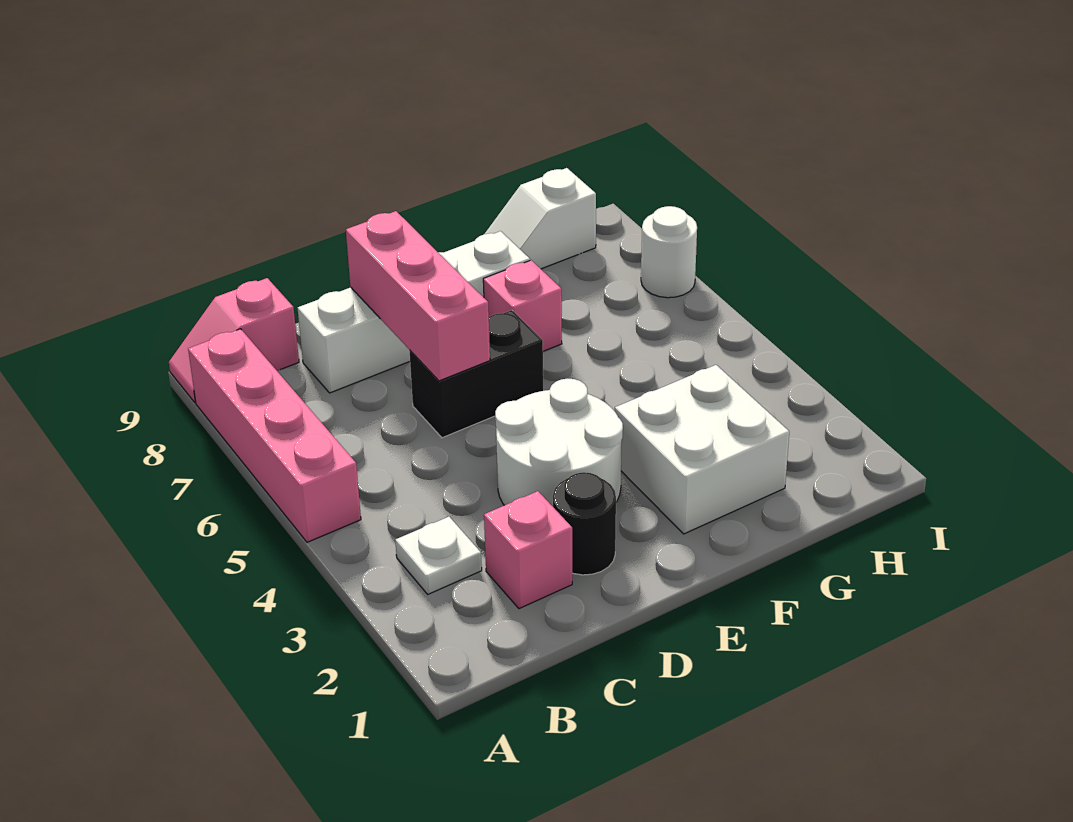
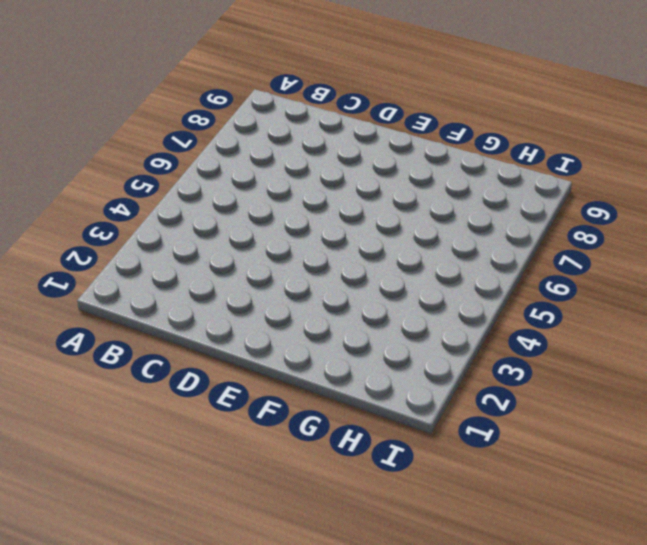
none -> pink brick A5:A8 level 1
none -> pink slope A9:B9 level 1 top B
none -> white plate B3 level 1

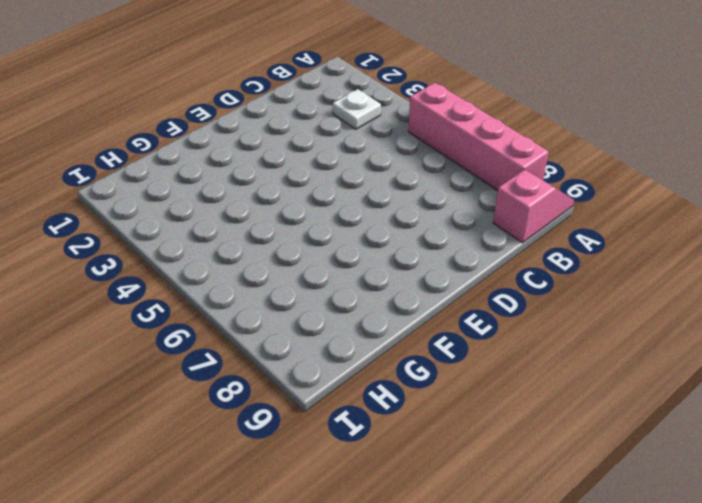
none -> pink brick C2 level 1
none -> white brick C8:F8 level 1
none -> black round brick D2 level 1

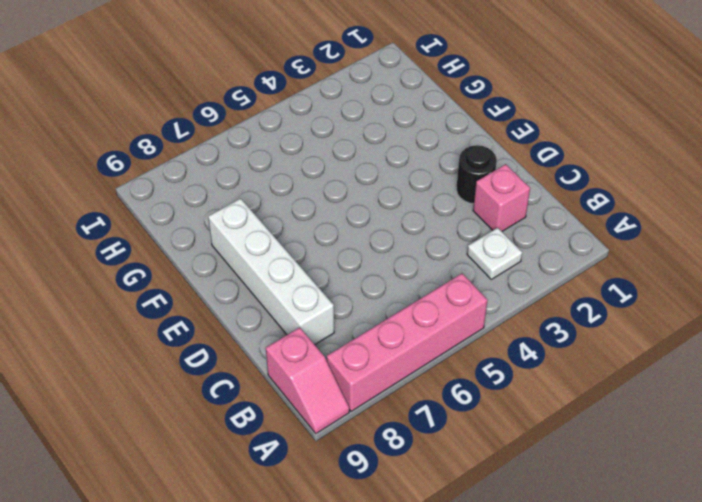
none -> white round brick D3:E4 level 1
none -> black brick D6:E6 level 1
none -> white brick F2:G3 level 1

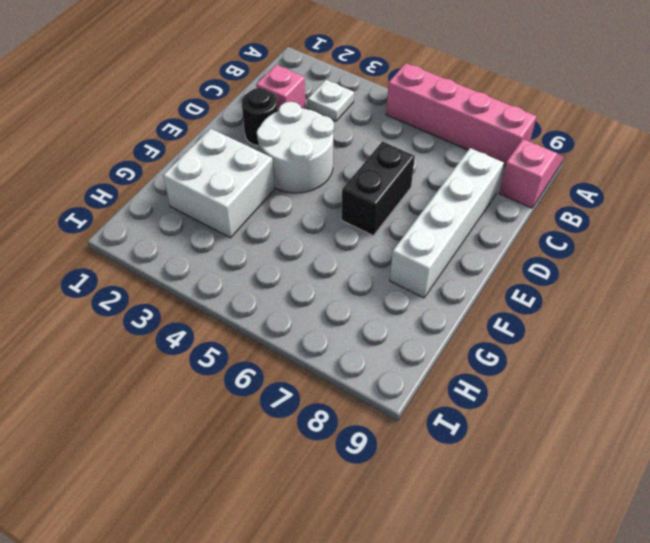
none -> pink brick F7 level 1
none -> white slope G9:H9 level 1 top H
none -> white round brick I7 level 1

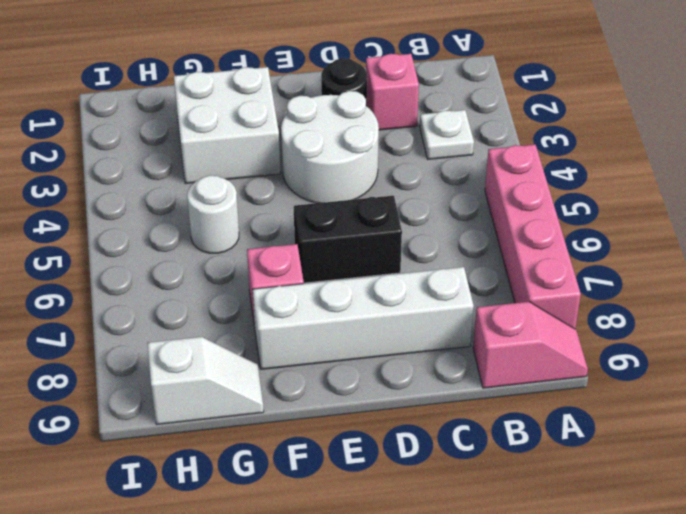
white round brick G5 level 1 -> white round brick I7 level 1
none -> pink brick D6:D8 level 2

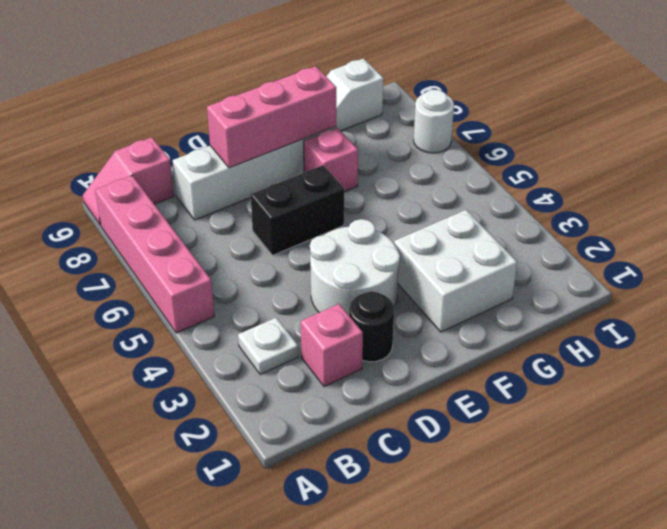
pink brick D8:F8 level 2 -> pink brick D6:D8 level 2

